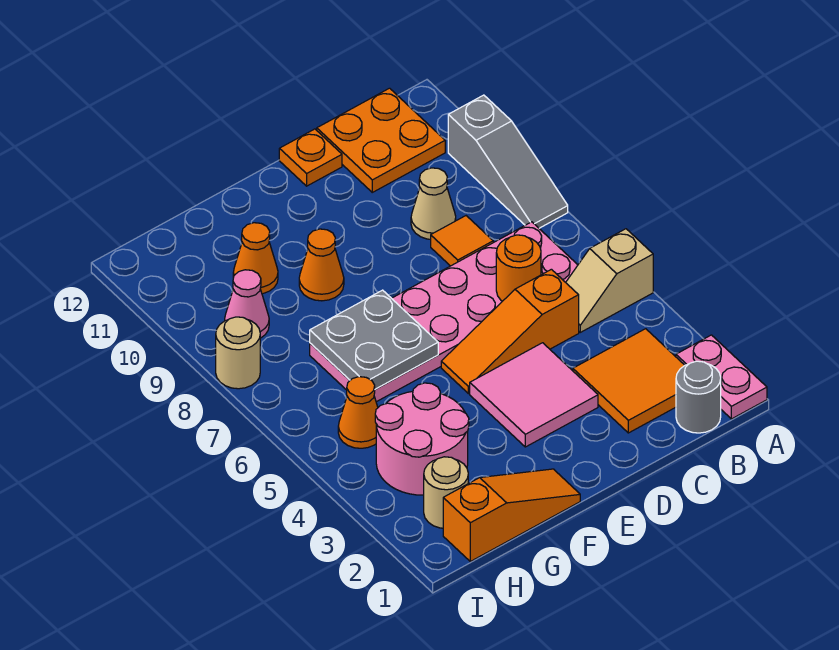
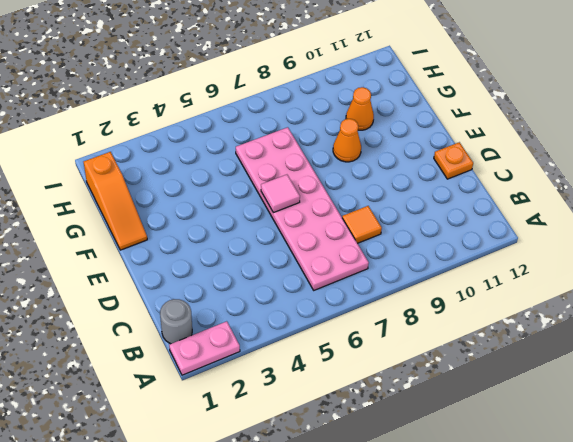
pink tile E6 level 2 -> none
none -> tan slope A5:B5 level 1 top A
none -> grey slope A8:A10 level 1 top 10
none -> orange tile B2:C3 level 1

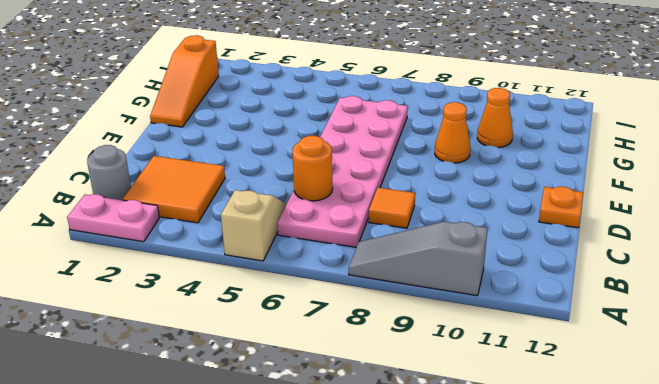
none -> orange plate B11:C12 level 1
none -> orange slope C5:E5 level 1 top C
none -> tan cone C9 level 1

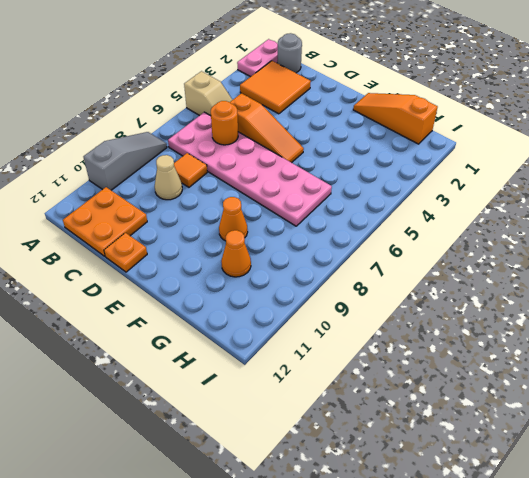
none -> pink tile D3:E4 level 1
none -> pink round brick G3:H4 level 1
none -> tan round brick H2 level 1

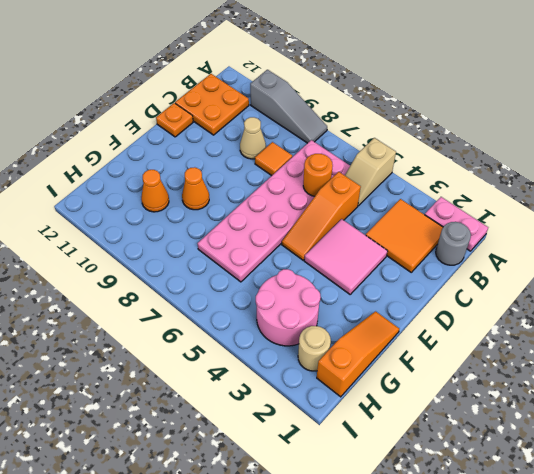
none -> orange cone H5 level 1
none -> pink cone H9 level 1
none -> tan round brick I8 level 1

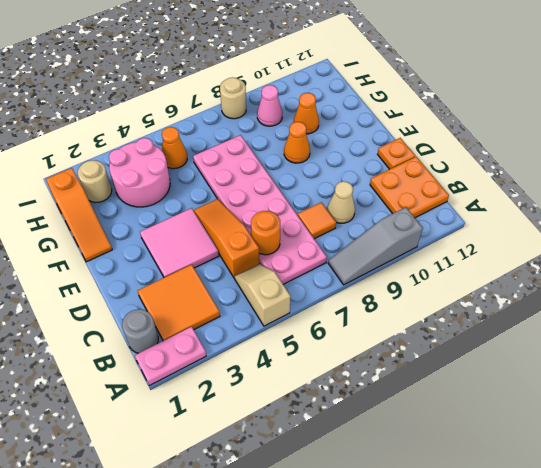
none -> grey plate F6:G7 level 2

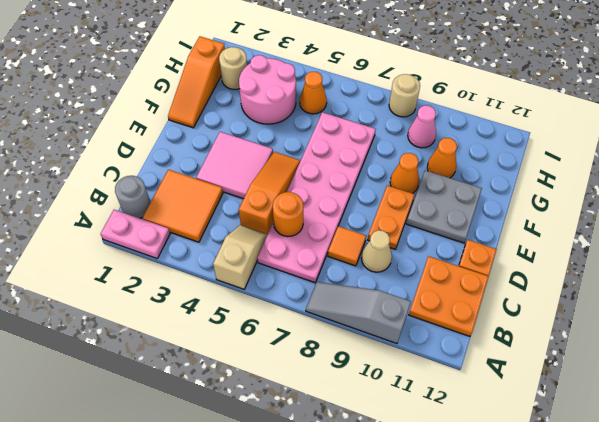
orange plate D9:E9 level 1 -> none
grey plate E10:F11 level 1 -> grey plate F6:G7 level 2

